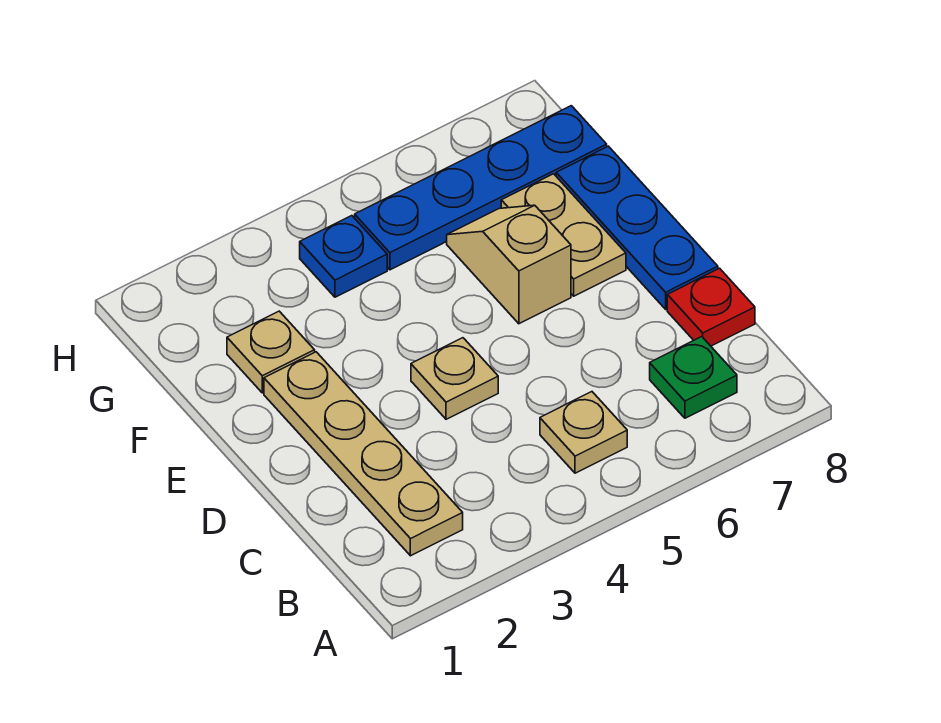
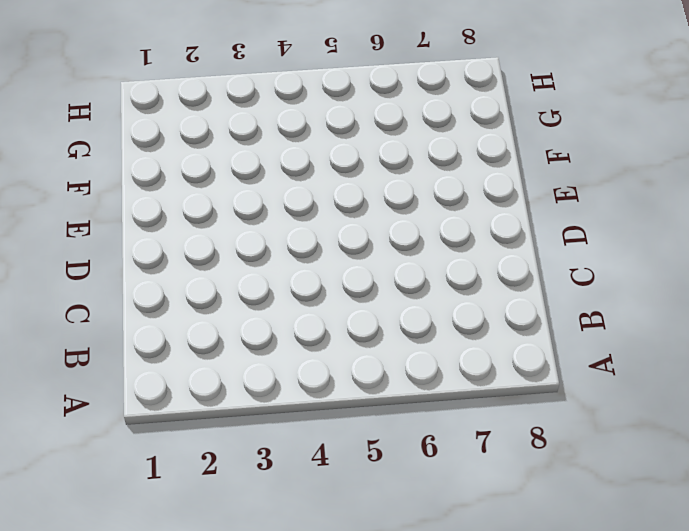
none -> tan plate B2:E2 level 1
none -> tan plate B5 level 1

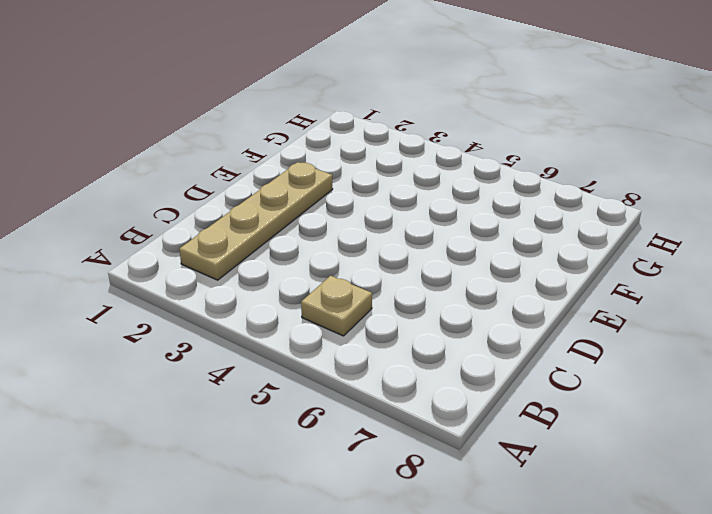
none -> green plate B7 level 1
none -> red plate C8 level 1

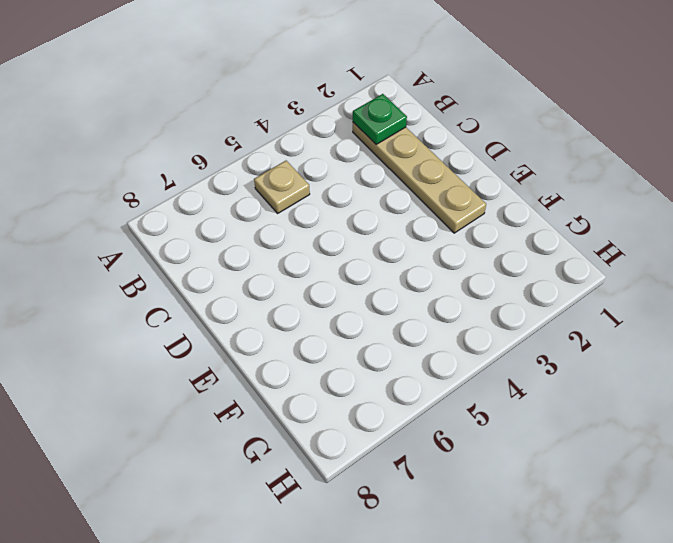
green plate B2 level 2 -> green plate B7 level 1
none -> red plate C8 level 1
none -> tan plate D4 level 1

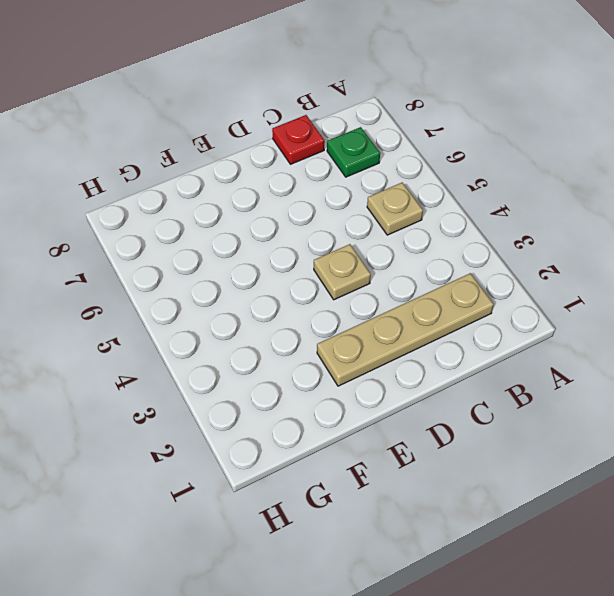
none -> blue plate D8:F8 level 1
none -> tan slope E6:F6 level 1 top E

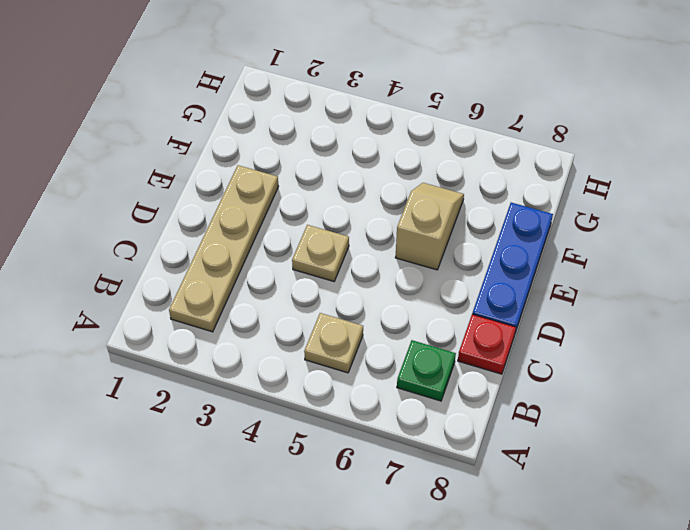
none -> tan plate E7:F7 level 1
none -> tan plate F2 level 1

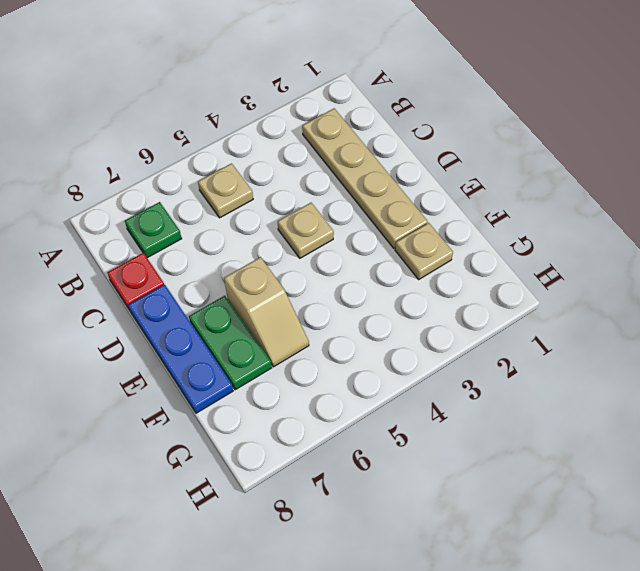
green plate E7:F7 level 1 -> tan plate E7:F7 level 1
none -> blue plate G4 level 1
none -> blue plate G5:G8 level 1

